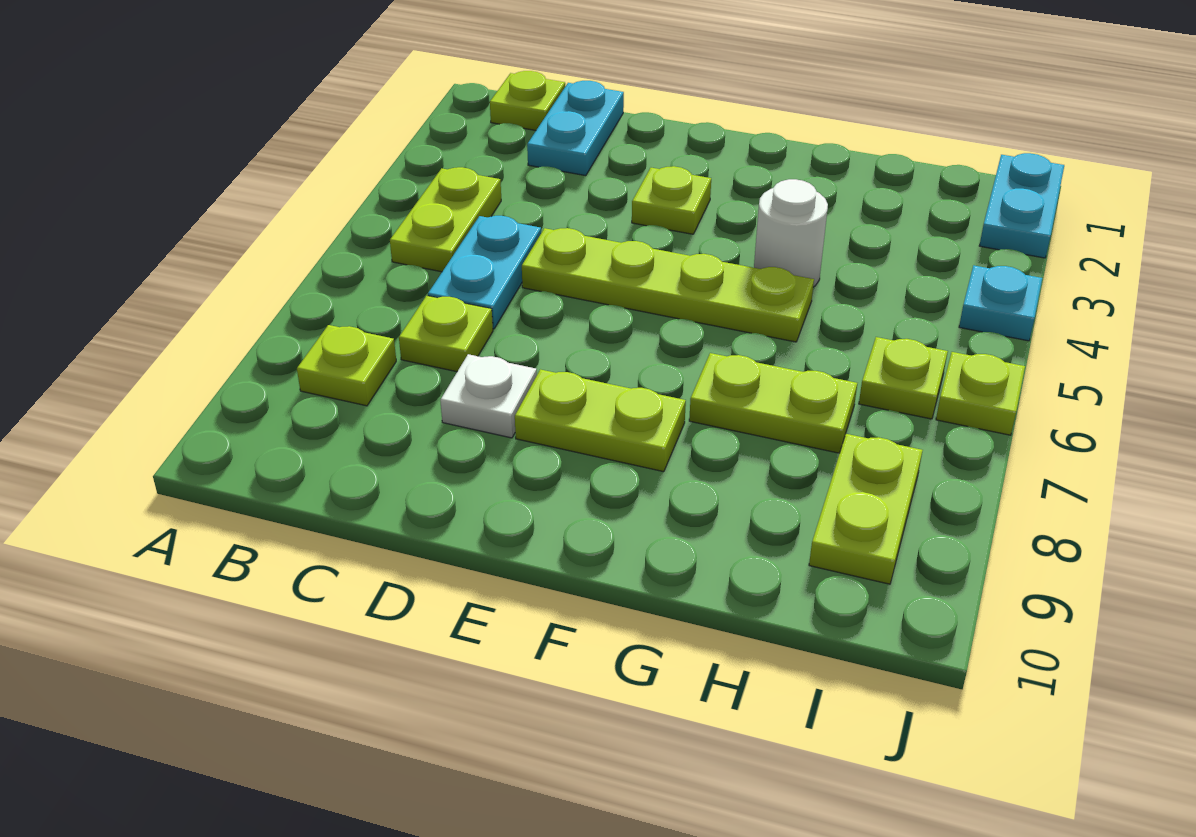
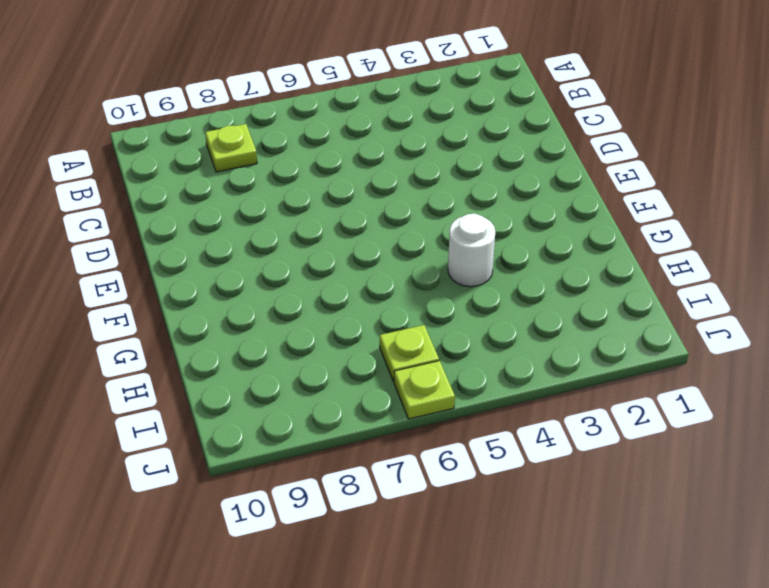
none -> lime plate B1 level 1
none -> lime plate B4:B5 level 1
none -> cyan plate C1:C2 level 1

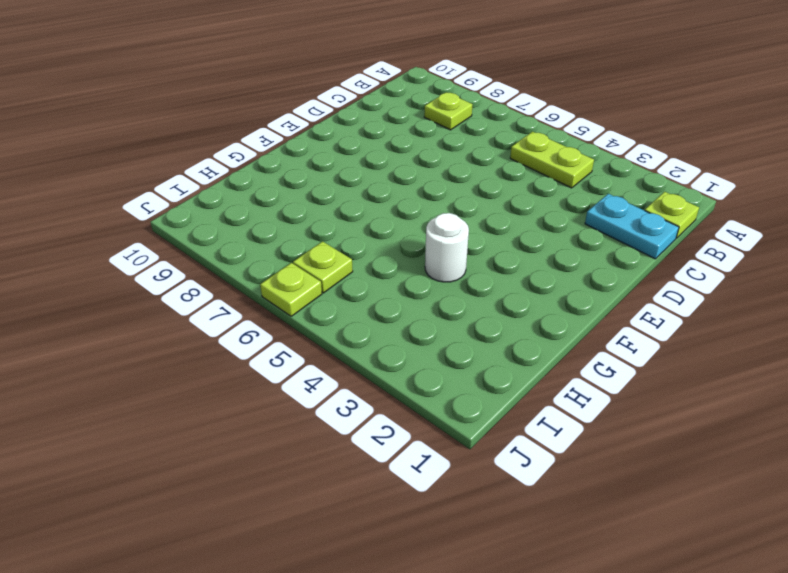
none -> cyan plate C5:C6 level 1
none -> lime plate C7 level 1
none -> lime plate D5:G5 level 1

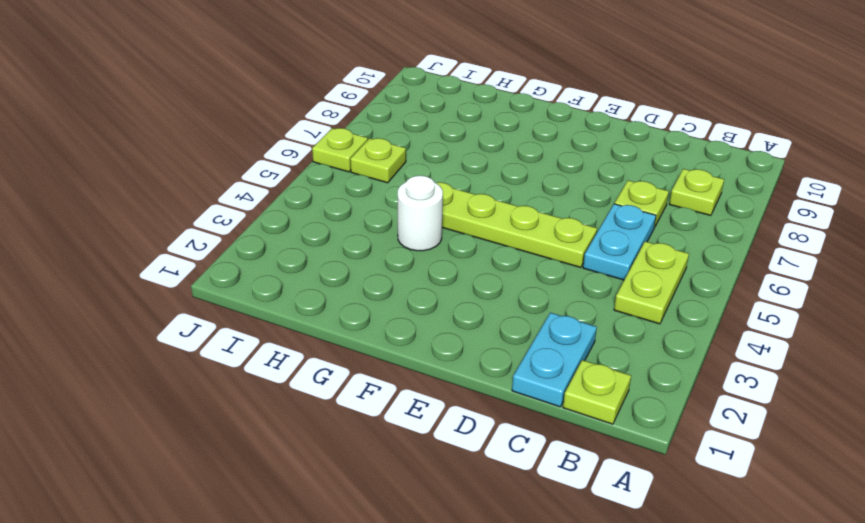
none -> white plate D8 level 1
none -> lime plate E3 level 1
none -> lime plate E8:F8 level 1

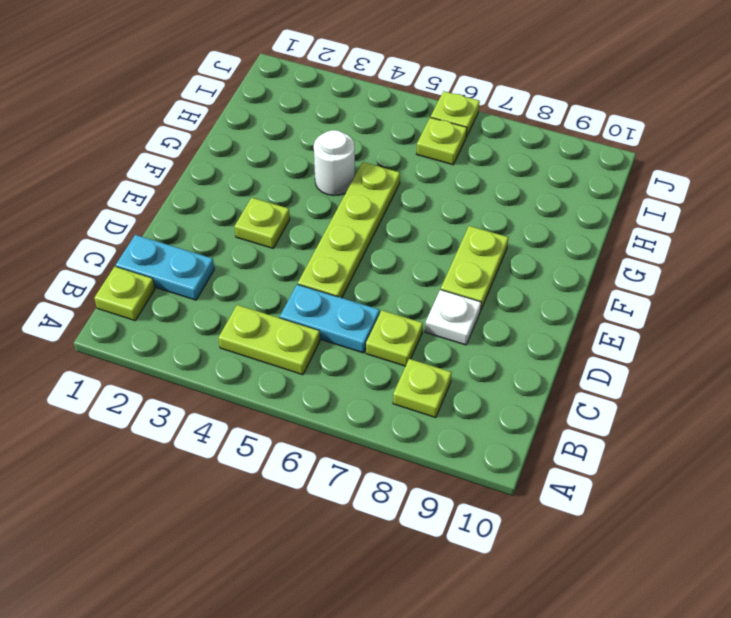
none -> lime plate G7:H7 level 1
none -> lime plate I8:I9 level 1
none -> cyan plate J1:J2 level 1

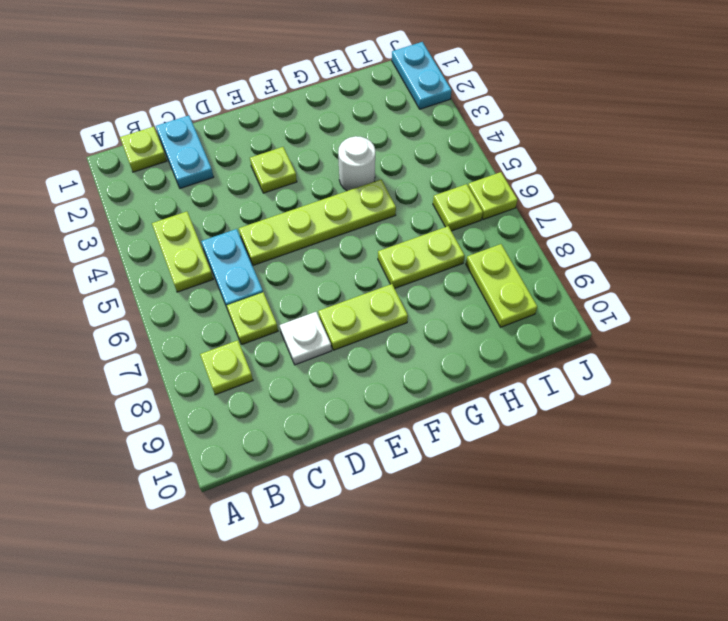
none -> cyan plate J4 level 1

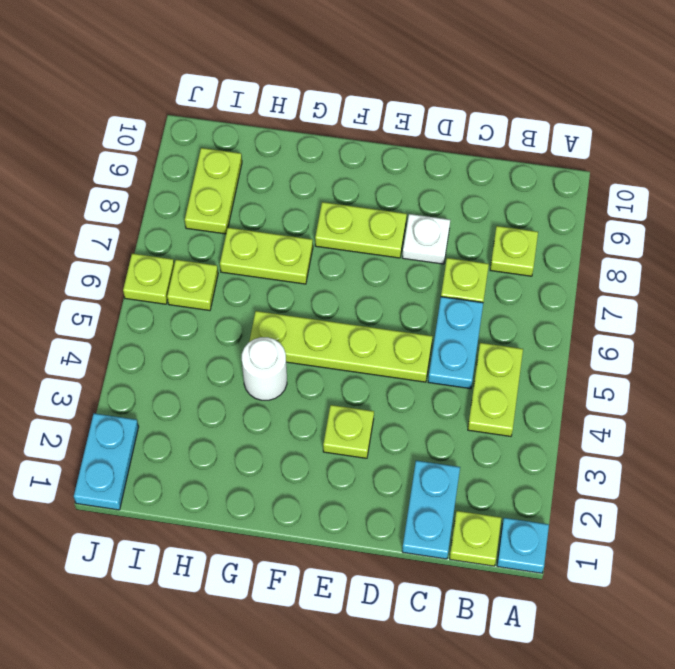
cyan plate A1 level 1 -> cyan plate J4 level 1

